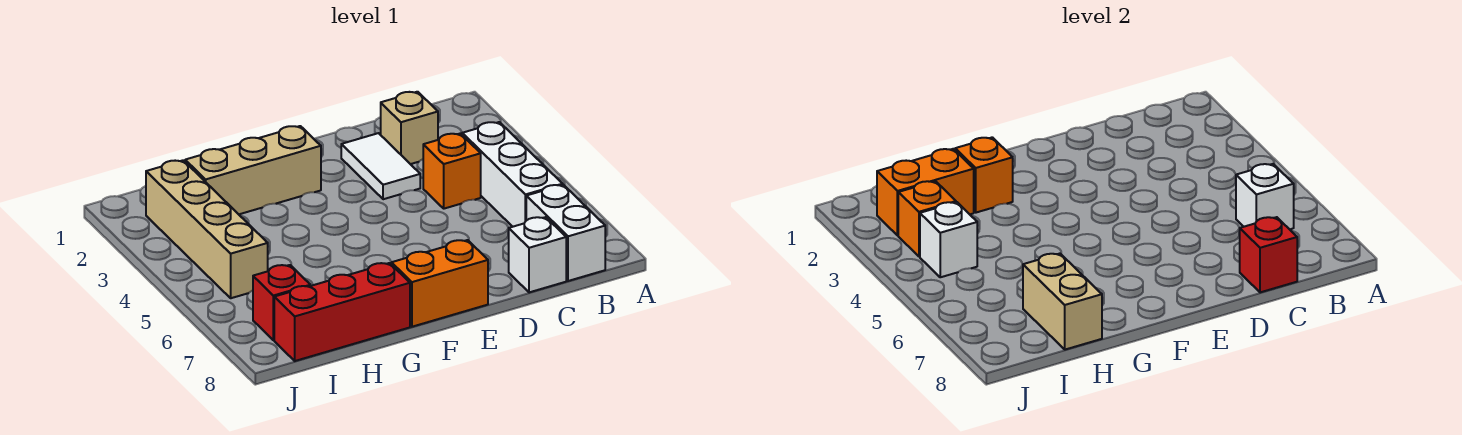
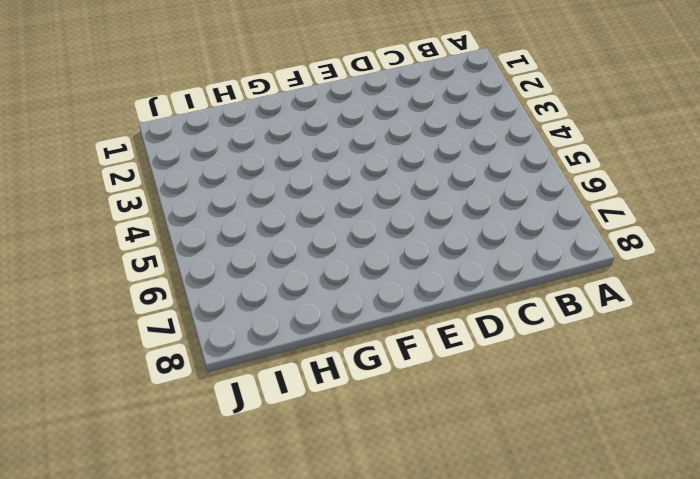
none -> white brick B4:B6 level 1
none -> white brick B7:B8 level 1
none -> tan brick C2 level 1

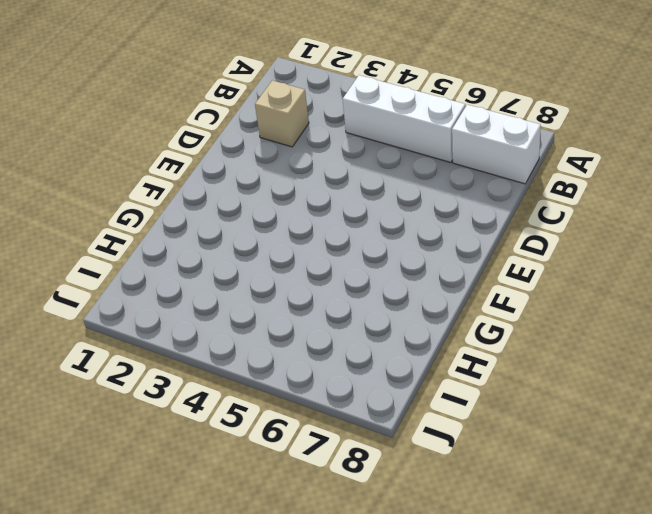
none -> orange brick C4 level 1
none -> white brick C8 level 1
none -> white tile D2:D3 level 1

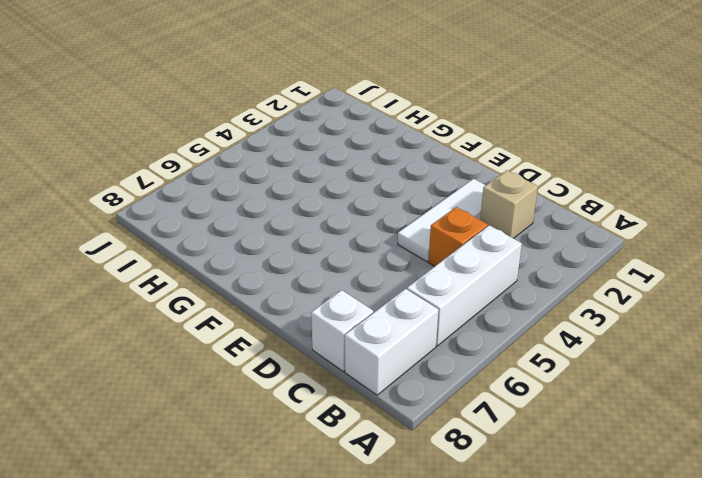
white tile D2:D4 level 1 -> white tile D2:D3 level 1
none -> orange brick E8:F8 level 1
none -> tan brick F2:H2 level 1
none -> red brick G8:I8 level 1

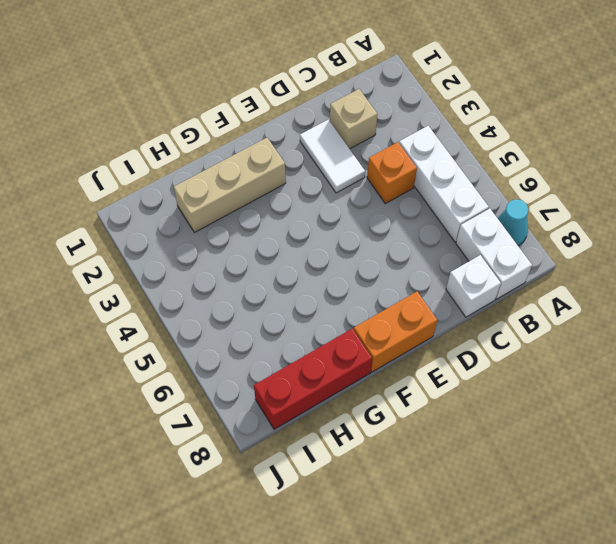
cyan cone A7 level 1 -> none
none -> tan brick I2:I5 level 1
none -> red brick I7 level 1
none -> white brick B6 level 2

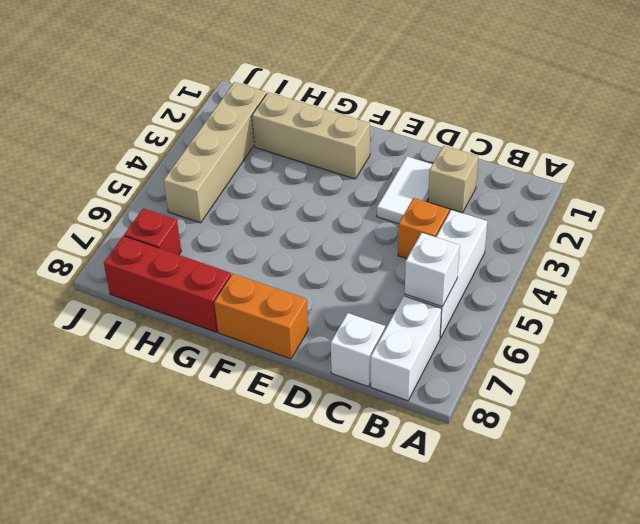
none -> red brick C8 level 2
none -> orange brick G2 level 2
none -> orange brick H2:I2 level 2

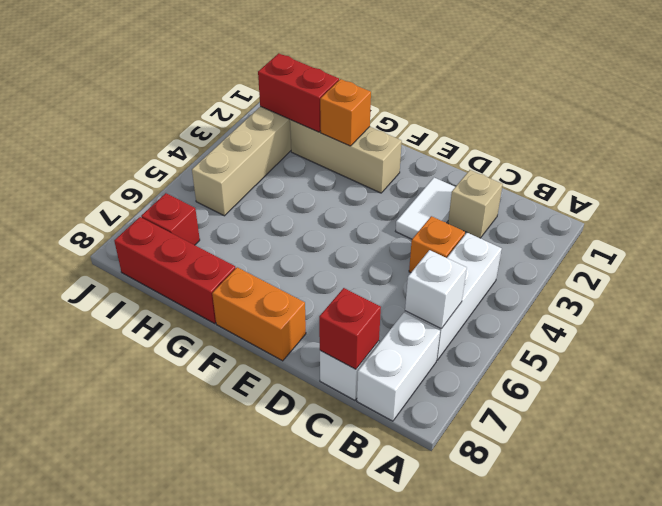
red brick H2:I2 level 2 -> orange brick H2:I2 level 2
none -> tan brick H7:H8 level 2
none -> orange brick I3 level 2
none -> white brick I4 level 2

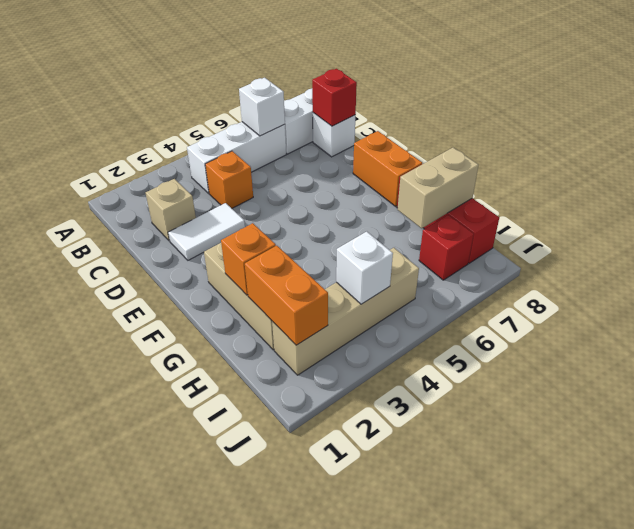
none -> orange brick I3 level 2

